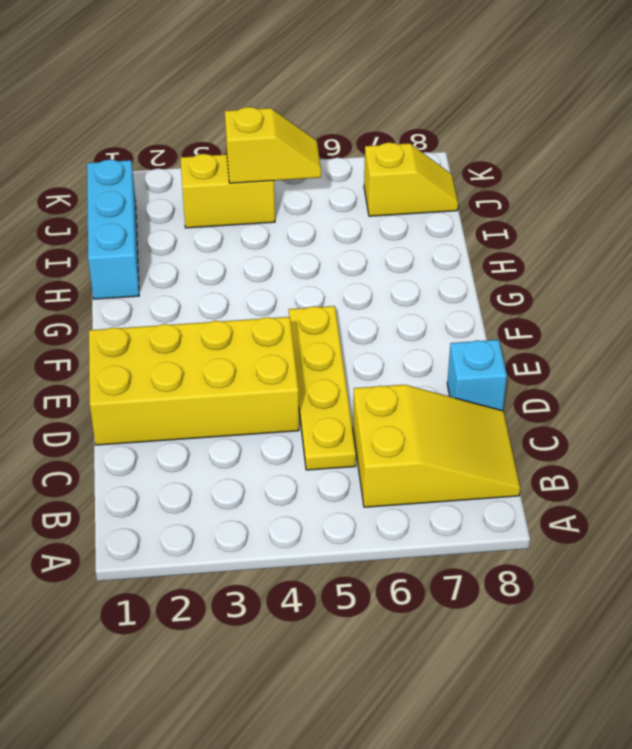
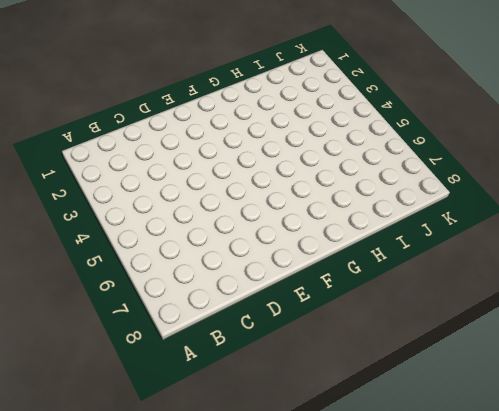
none -> yellow slope B6:C8 level 1 top 6
none -> yellow plate C5:F5 level 1

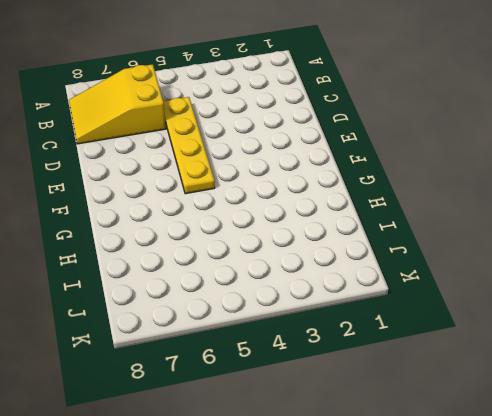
none -> yellow brick D1:E4 level 1
none -> cyan brick D8 level 1

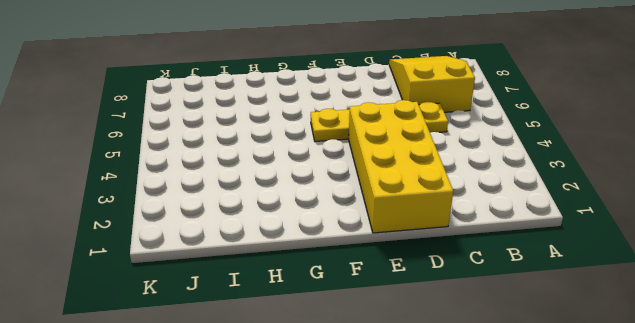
none -> cyan brick D8 level 1
none -> cyan brick H1:J1 level 1

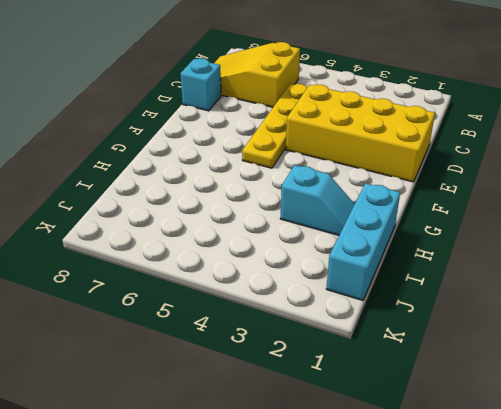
cyan slope H2:H3 level 1 top 3 -> none
none -> yellow brick J3:J4 level 1
none -> yellow slope J7:J8 level 1 top 7

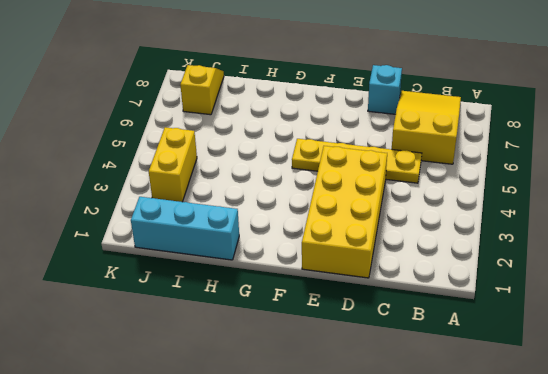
none -> yellow slope J4:J5 level 2 top 4

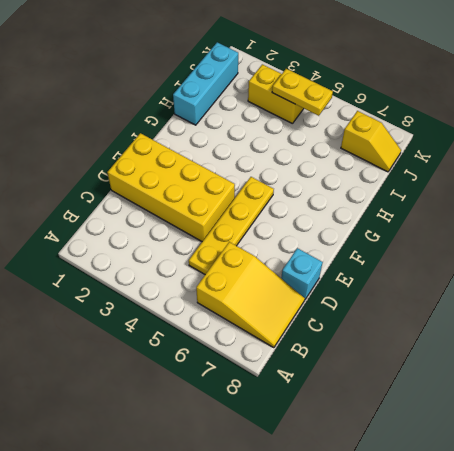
yellow plate J4:J5 level 2 -> yellow slope J4:J5 level 2 top 4

